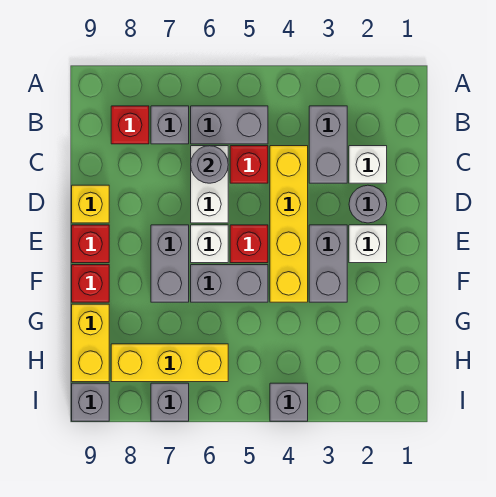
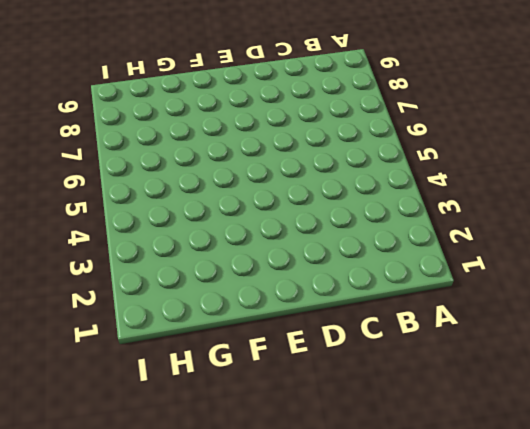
none -> grey brick B3:C3 level 1
none -> grey brick B5:B6 level 1
none -> grey brick B7 level 1

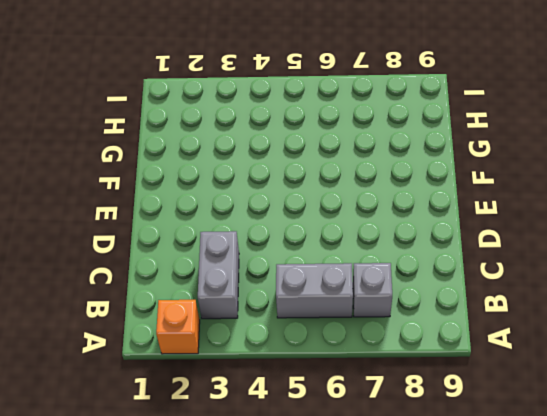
orange brick A2 level 1 -> none
none -> red brick B8 level 1
none -> white brick C2 level 1
none -> yellow brick C4:F4 level 1

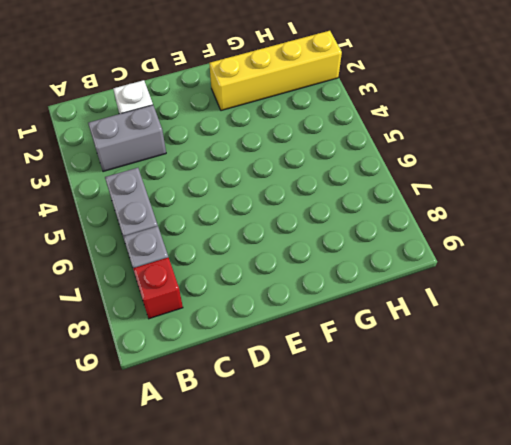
yellow brick F2:I2 level 1 -> yellow brick C4:F4 level 1
none -> red brick C5 level 1
none -> white brick C6:D6 level 1
none -> grey round brick D2 level 1

